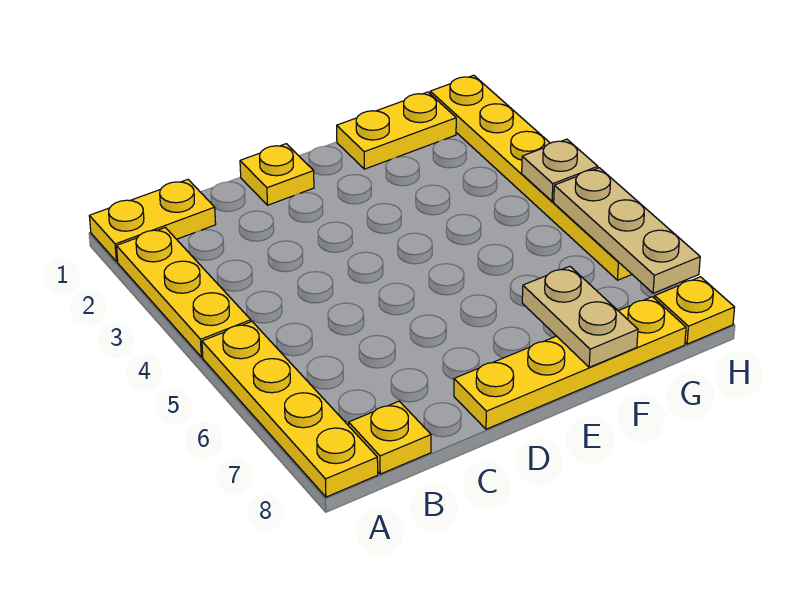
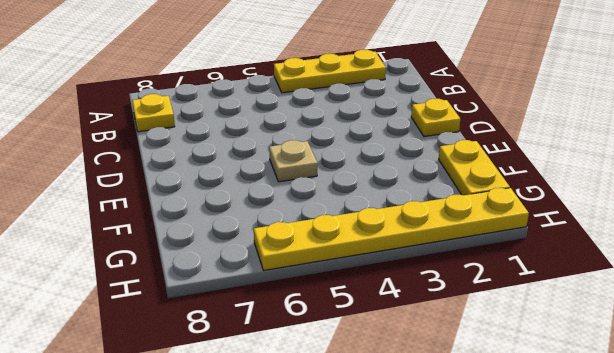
tan plate E5 level 1 -> tan plate H4 level 2
none -> yellow plate A1:B1 level 1
none -> yellow plate A5:A8 level 1
none -> yellow plate D8:G8 level 1

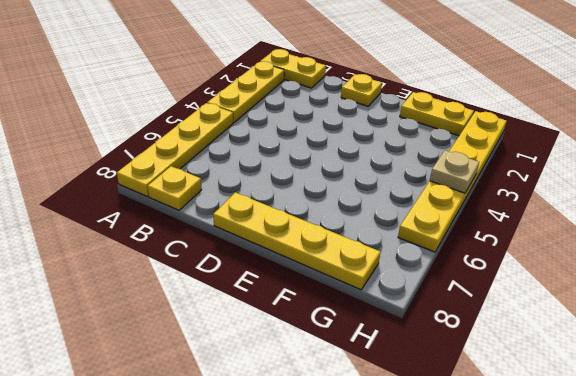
none -> yellow plate H8 level 1
none -> tan plate F7:F8 level 2
none -> tan plate H5:H7 level 2

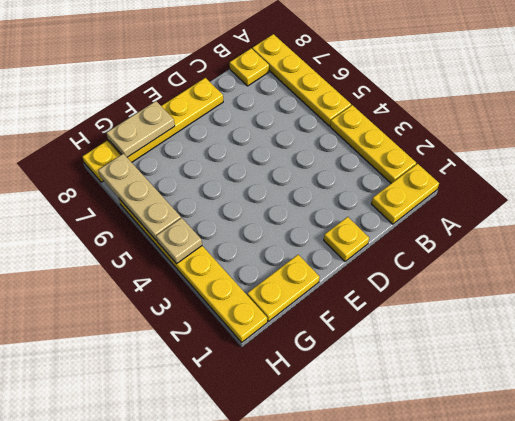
tan plate F8:G8 level 2 -> tan plate F7:F8 level 2

